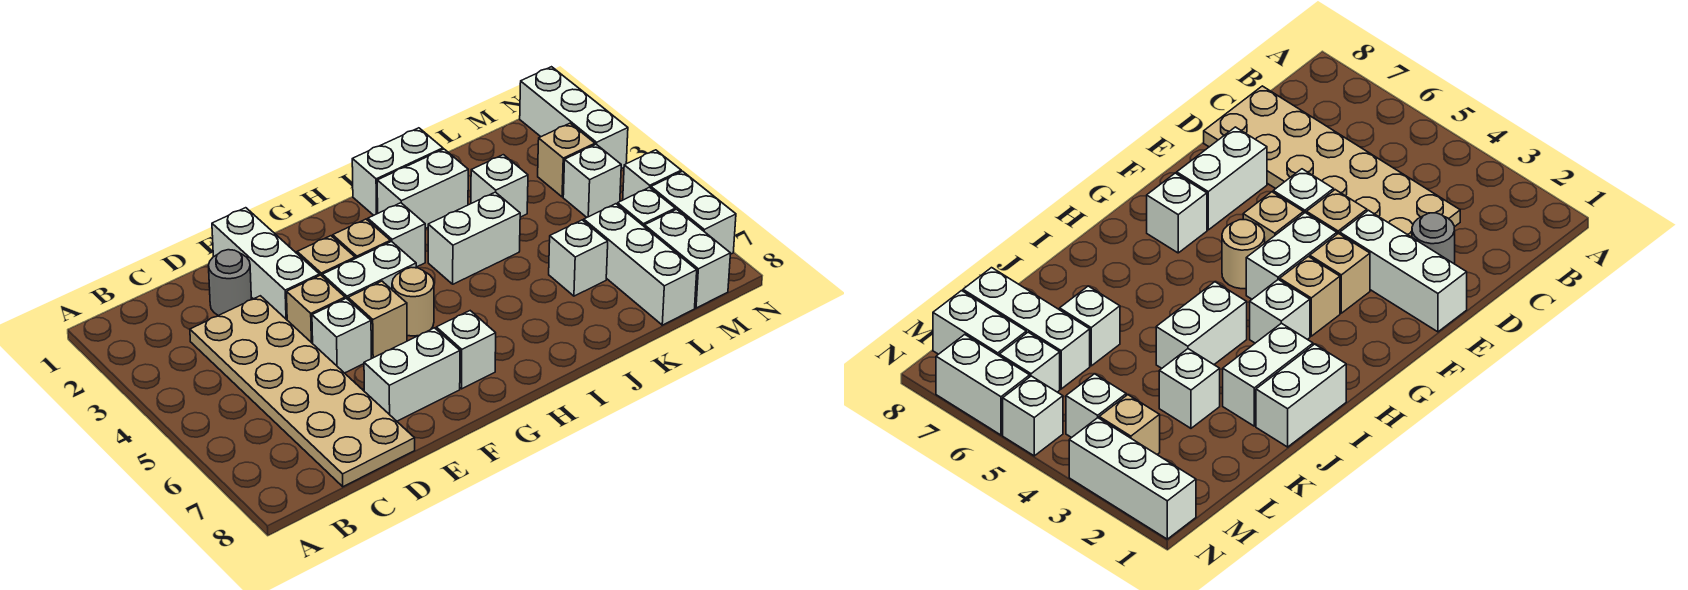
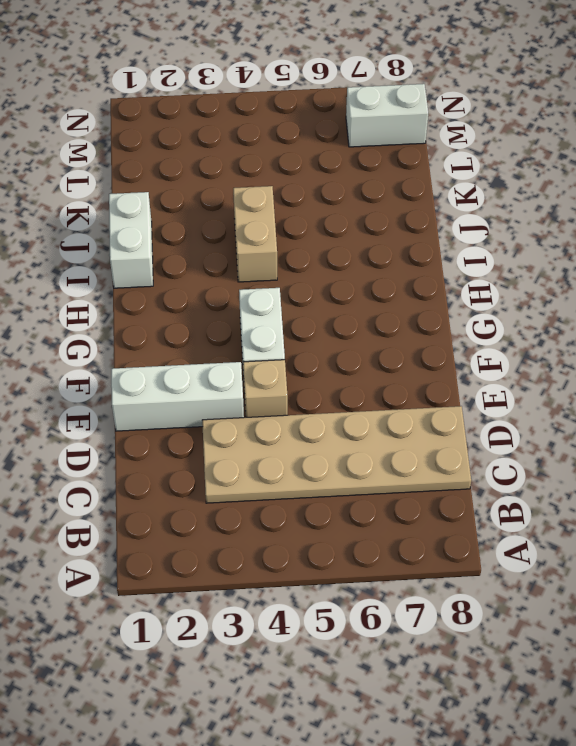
tan brick I4:J4 level 1 -> white brick I4:J4 level 1
none -> grey round brick D2 level 1
none -> white brick E5 level 1
none -> white brick E7:F7 level 1

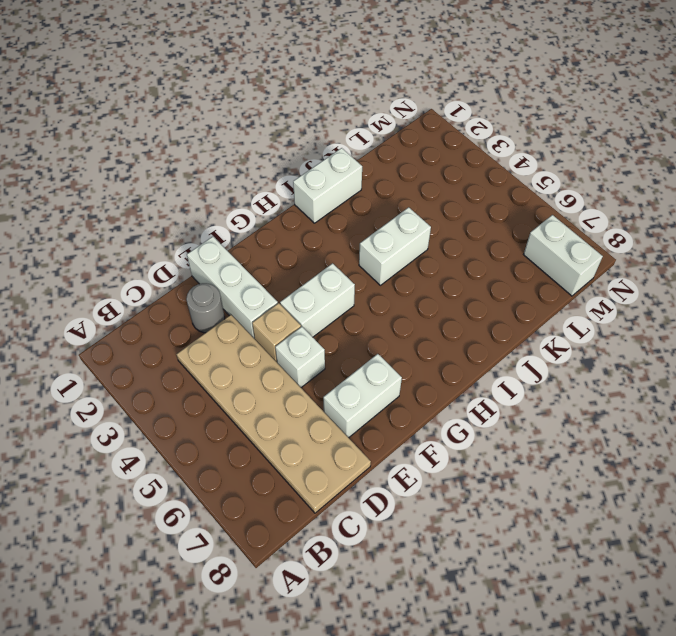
none -> tan brick F3 level 1
none -> tan brick F5 level 1
none -> tan brick G3 level 1

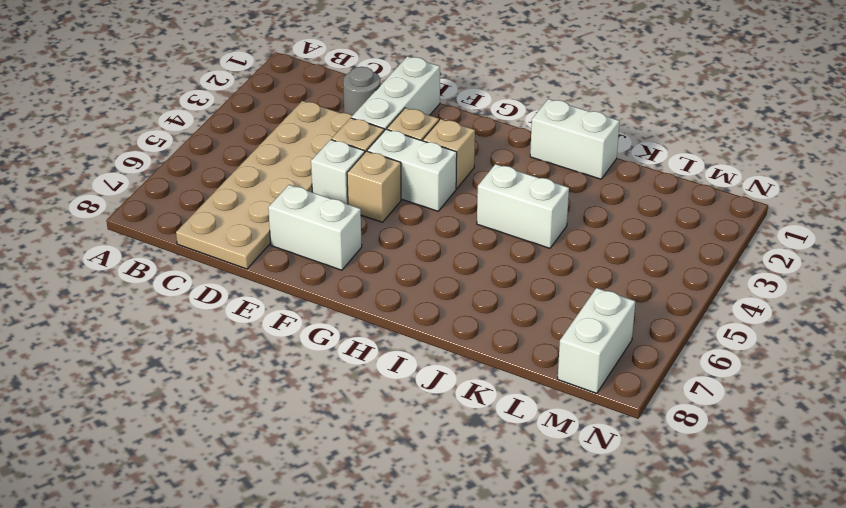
none -> tan round brick G5 level 1
none -> white brick G7 level 1
none -> white brick H3 level 1

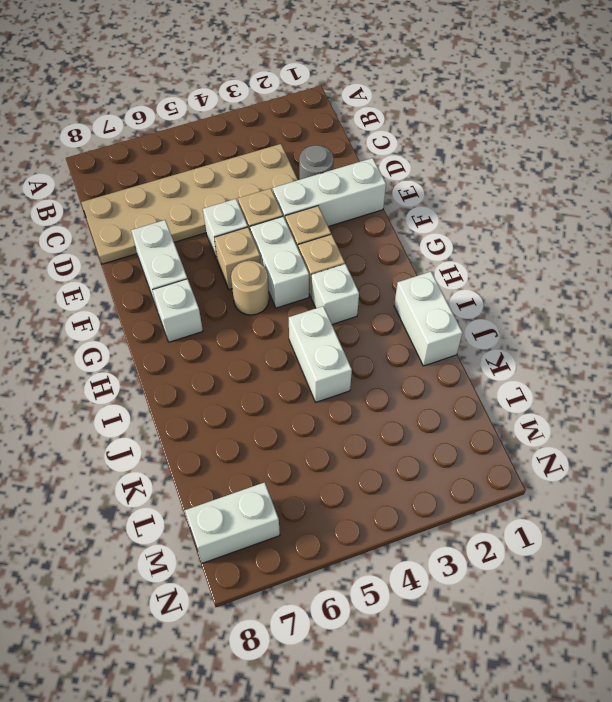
none -> white brick I2:J2 level 1
none -> white brick K3 level 1
none -> white brick K6 level 1

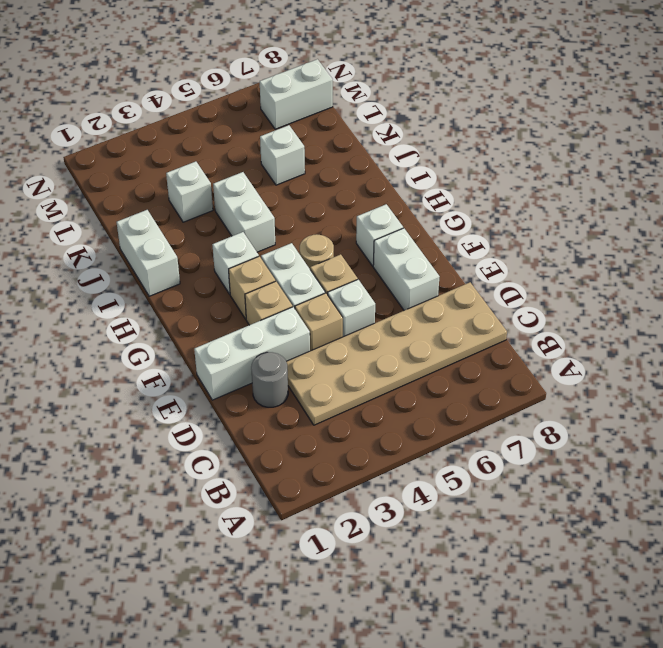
none -> white brick I2:J2 level 1
none -> white brick L6:L8 level 1
none -> tan brick M3 level 1

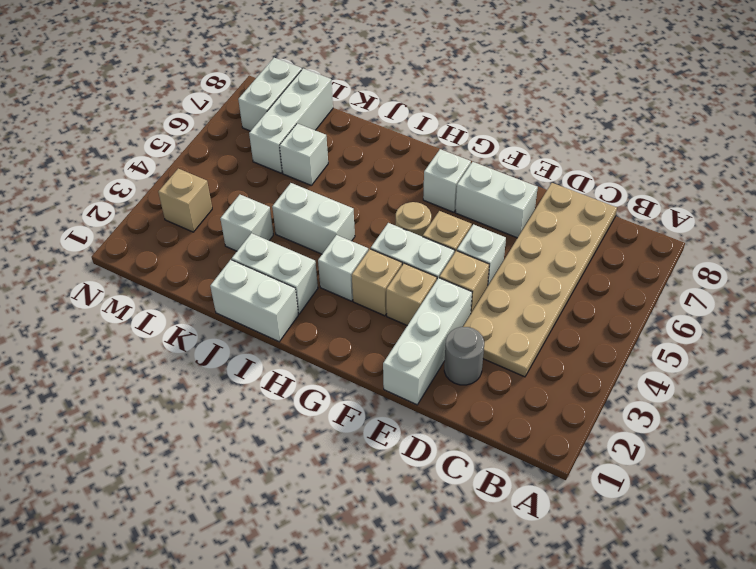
none -> white brick M4 level 1
none -> white brick M6 level 1
none -> white brick N1:N3 level 1

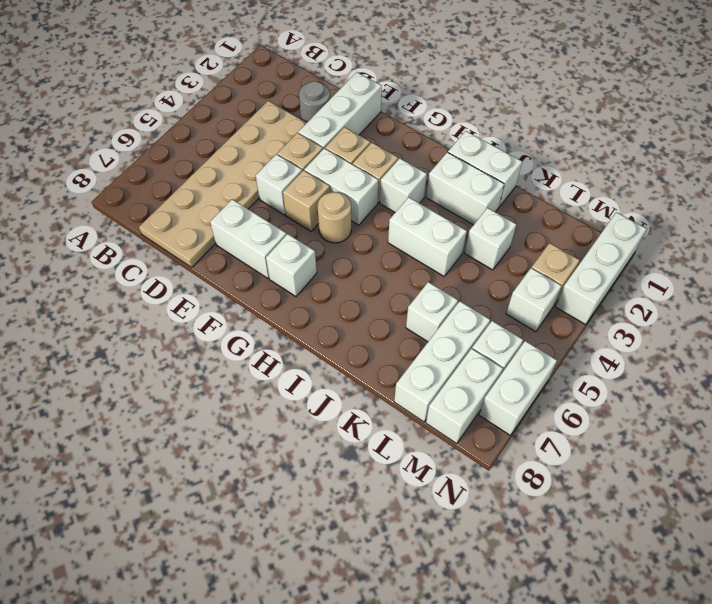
none -> white brick N5 level 1

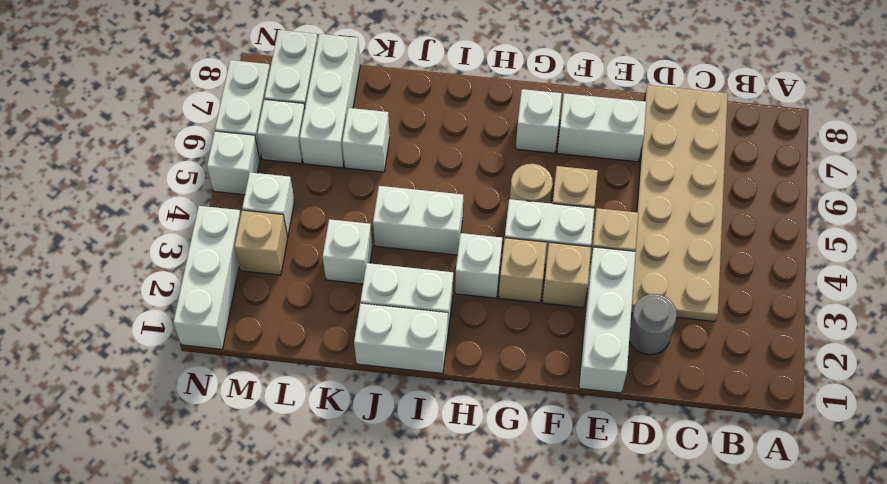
none -> white brick E5 level 1

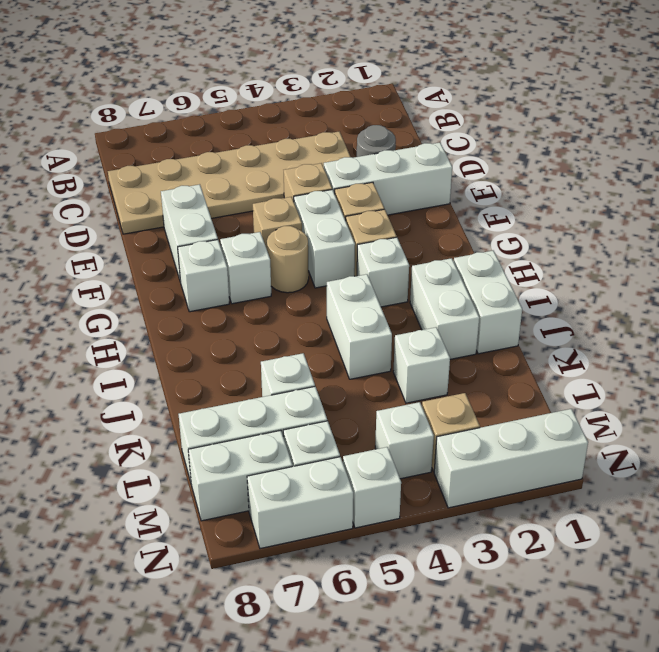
white brick G6 level 1 -> white brick E5 level 1

